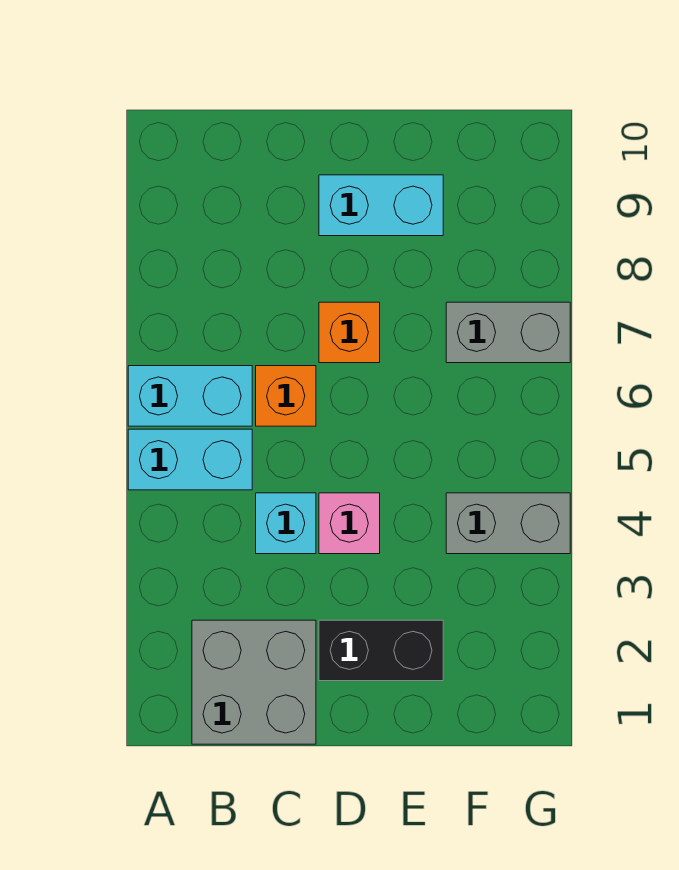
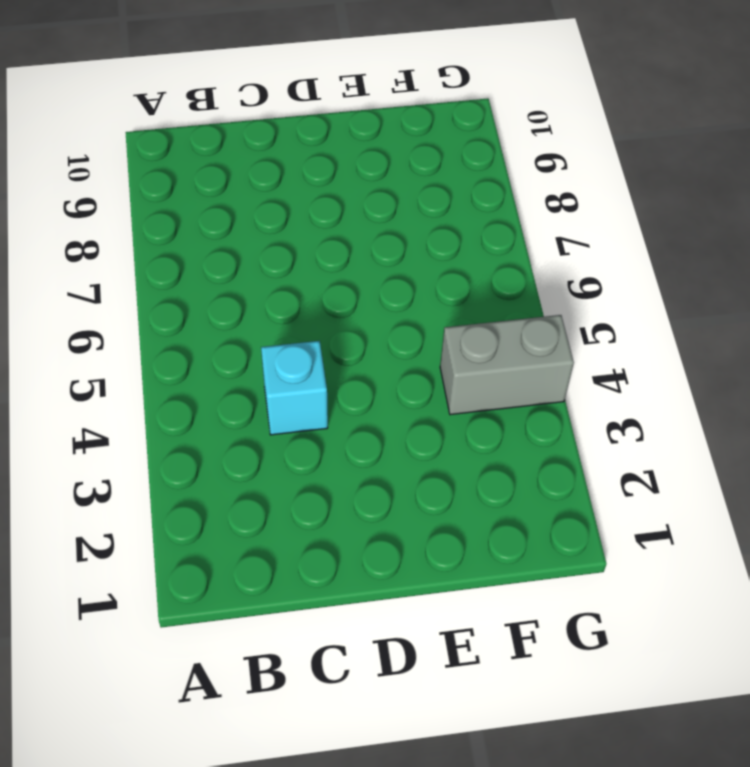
none -> cyan brick A5:B5 level 1
none -> cyan brick A6:B6 level 1

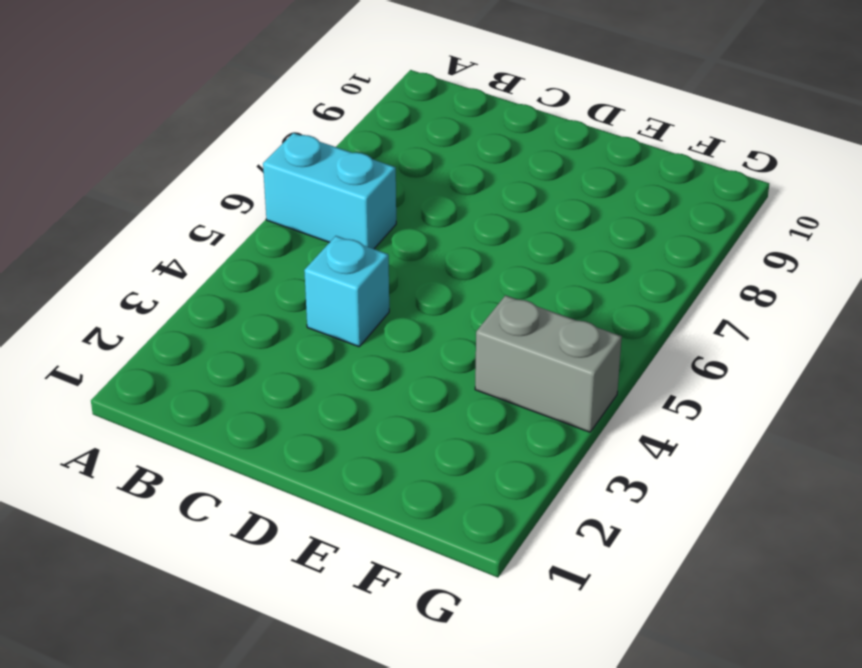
none -> cyan brick A5:B5 level 1
none -> grey brick B1:C2 level 1

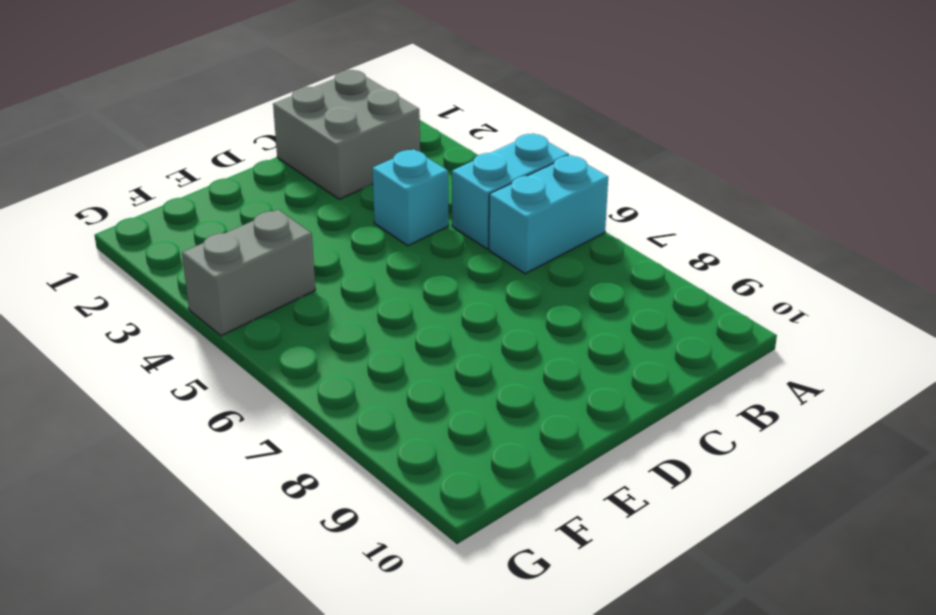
none -> orange brick C6 level 1
none -> black brick D2:E2 level 1

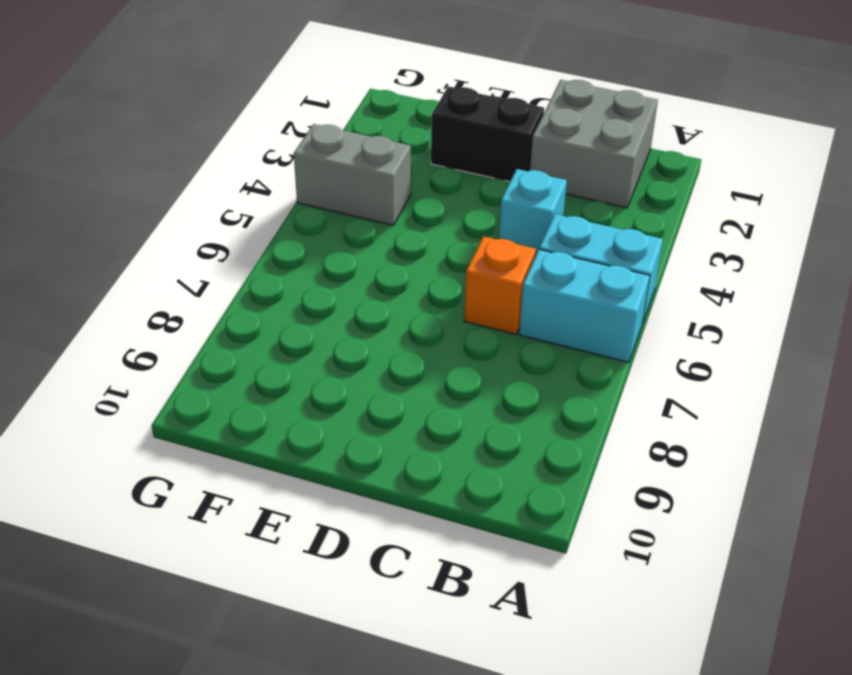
none -> pink brick D4 level 1
none -> orange brick D7 level 1

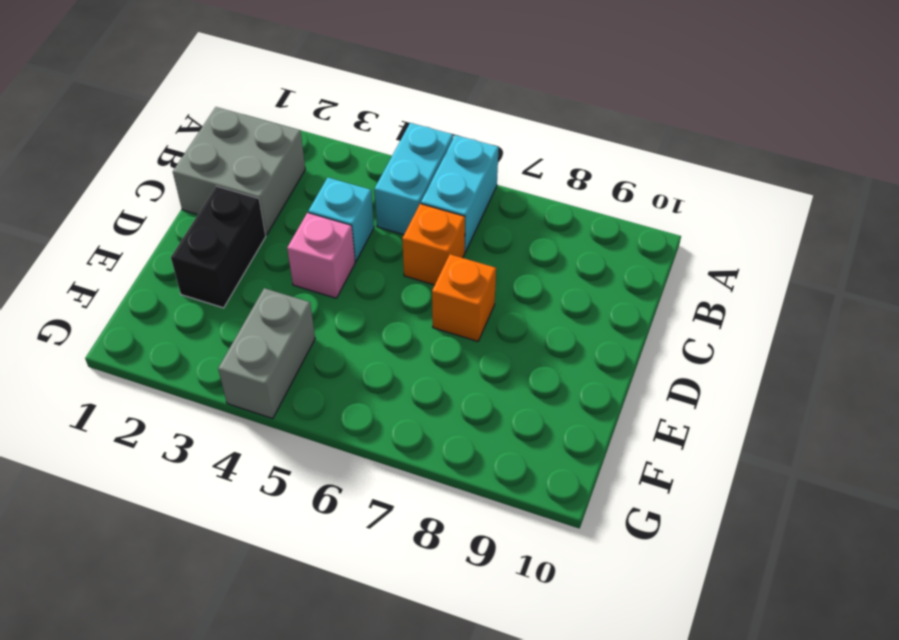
none -> cyan brick D9:E9 level 1
none -> grey brick F7:G7 level 1

